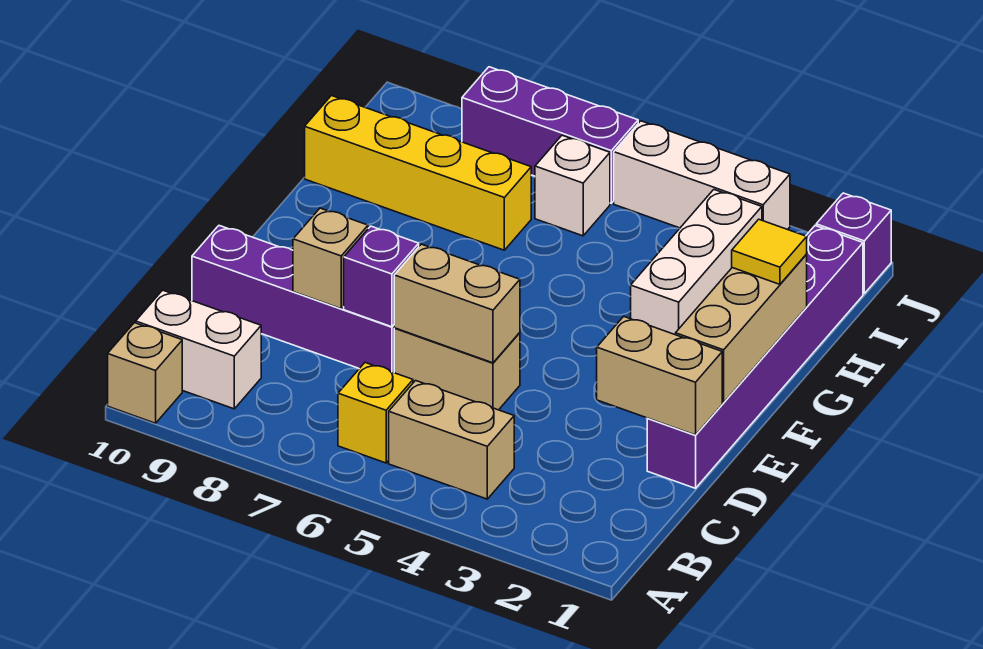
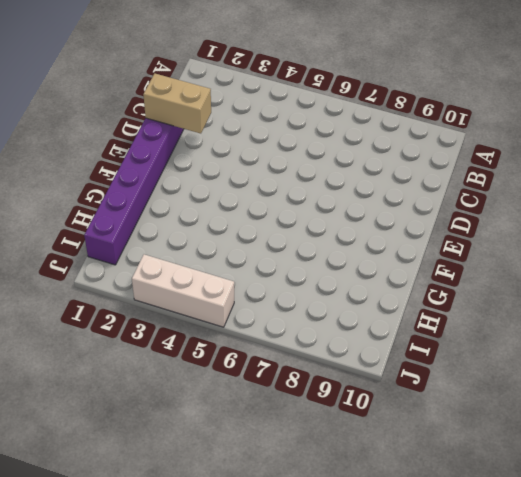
none -> tan brick A10 level 1
none -> tan brick B4:B5 level 1
none -> yellow brick B6 level 1

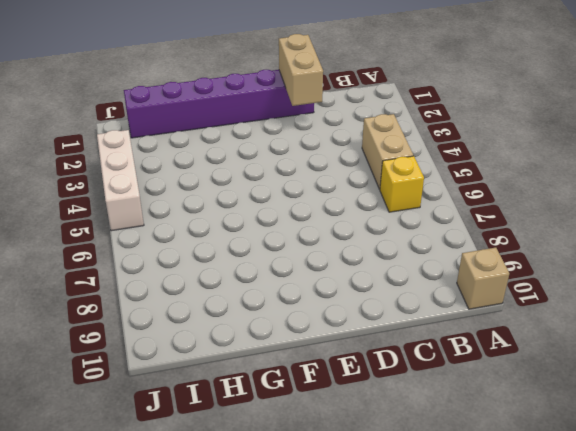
none -> white brick B9:B10 level 1
none -> tan brick D5:D6 level 1
none -> purple brick D7:D10 level 1

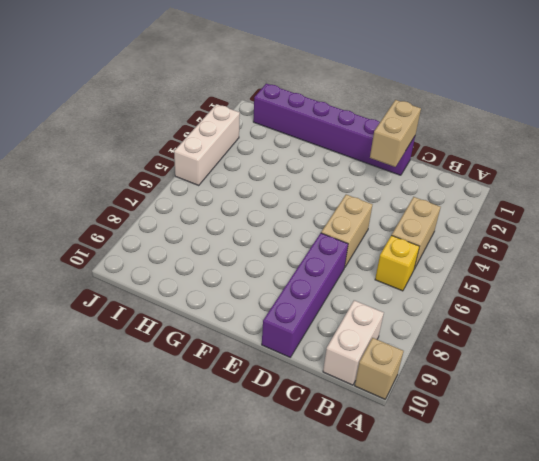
none -> white brick G3:I3 level 1
none -> yellow brick H7:H10 level 1
none -> white brick I6 level 1

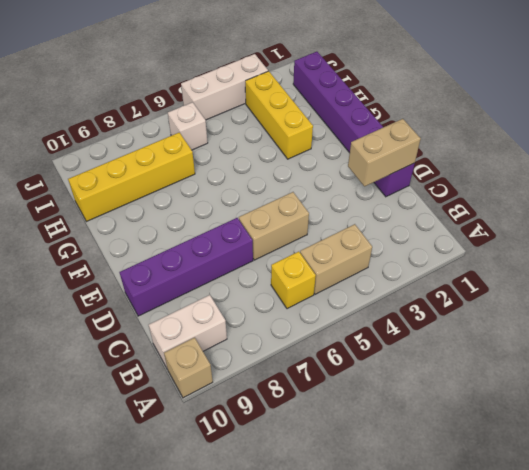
yellow brick G3:I3 level 1 -> white brick G3:I3 level 1
none -> purple brick J1 level 1
none -> purple brick J6:J8 level 1
none -> tan brick D5:D6 level 2

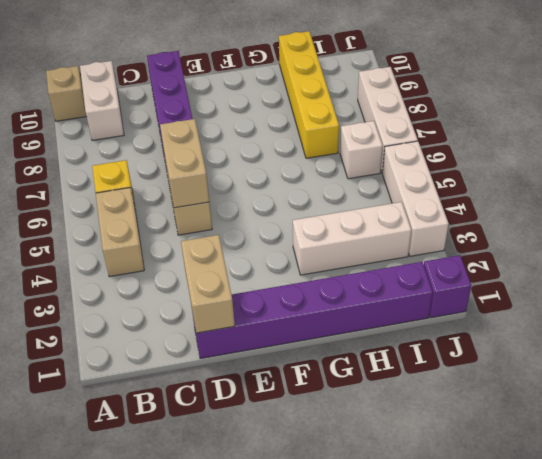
white brick J6:J8 level 1 -> purple brick J6:J8 level 1
none -> purple brick D7 level 2
none -> tan brick D8 level 2
none -> tan brick E1:G1 level 2

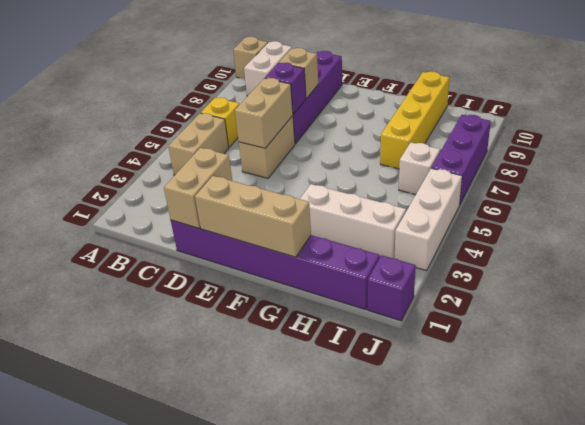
none -> yellow tile G1 level 3

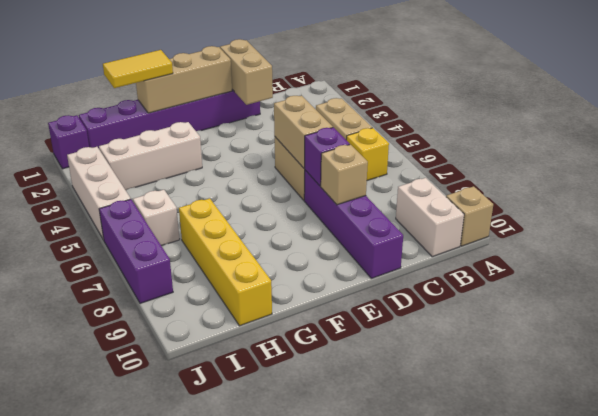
yellow tile G1:H1 level 3 -> yellow tile G1 level 3

